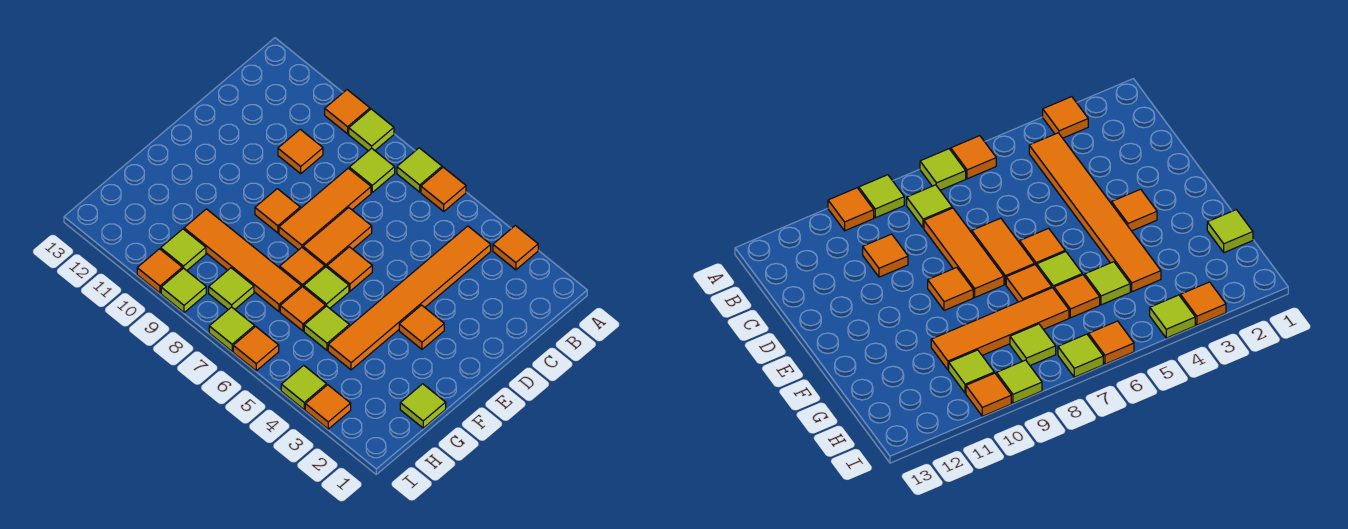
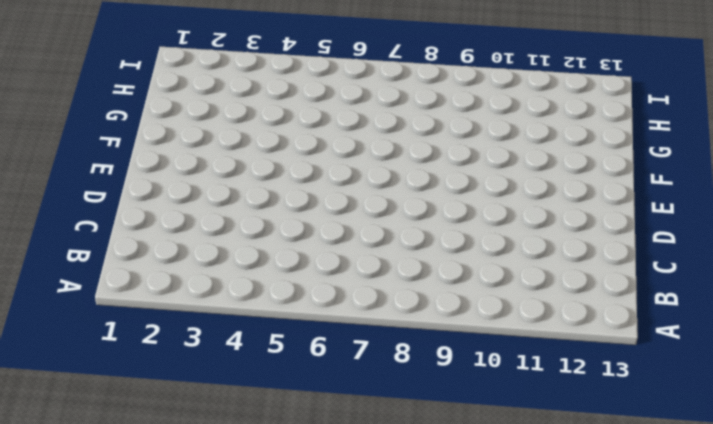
none -> orange tile A3 level 1
none -> orange tile A6 level 1
none -> lime tile A7 level 1

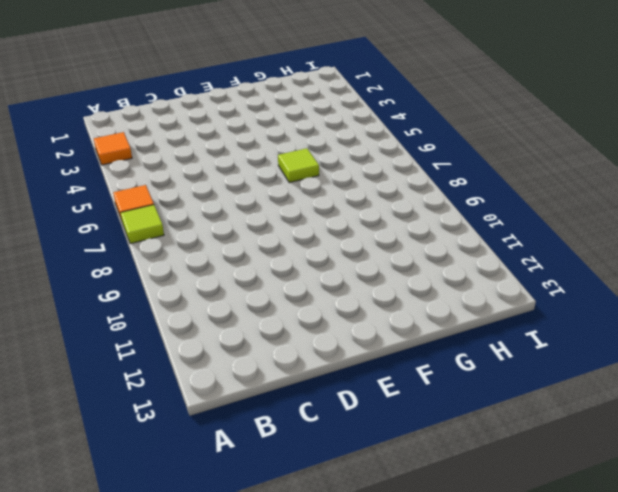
none -> lime tile A9 level 1
none -> orange tile A10 level 1
none -> orange tile B4:G4 level 1

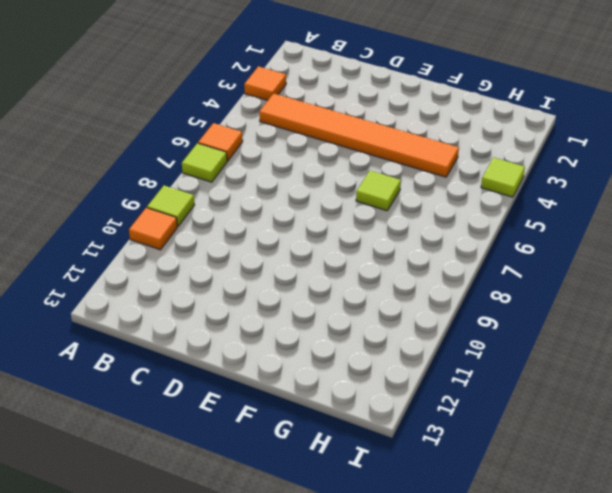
none -> lime tile B8 level 1
none -> orange tile C8:E8 level 1
none -> orange tile C10 level 1

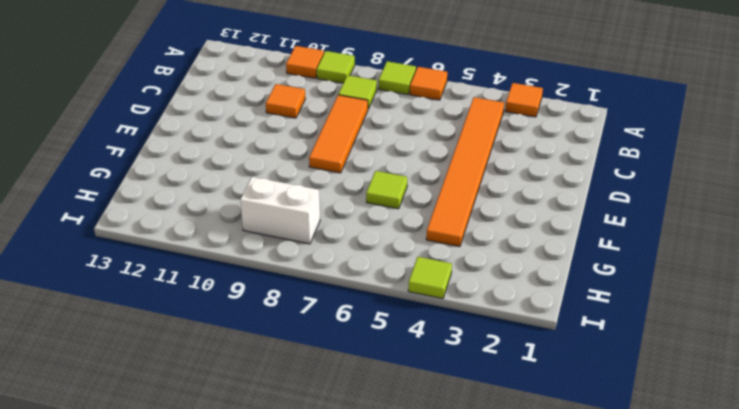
white brick H8:H9 level 1 -> lime tile H8 level 1
none -> orange tile D7:E7 level 1
none -> orange tile E3 level 1
none -> orange tile E6 level 1

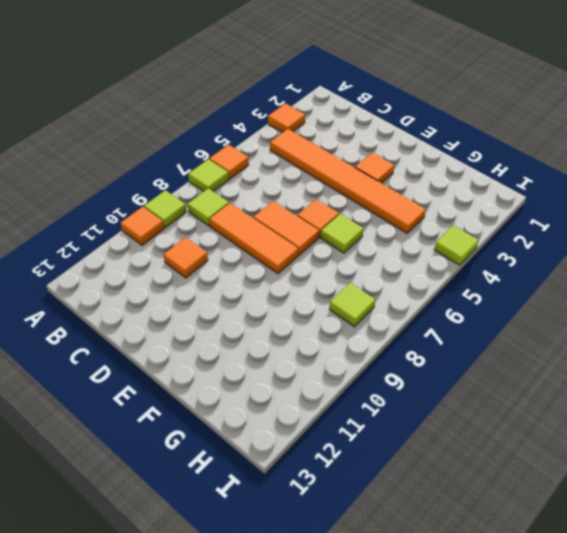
none -> orange tile E9 level 1
none -> orange tile F7 level 1
none -> lime tile G1 level 1

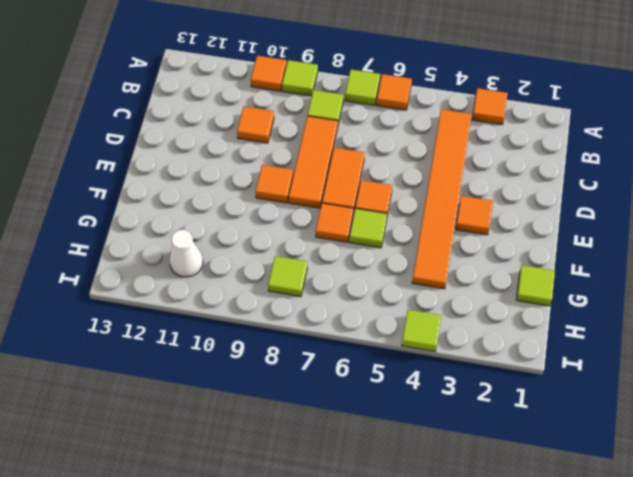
white cone H11 level 1 -> none
none -> lime tile G5 level 1
none -> orange tile G6 level 1
none -> orange tile G7:G10 level 1

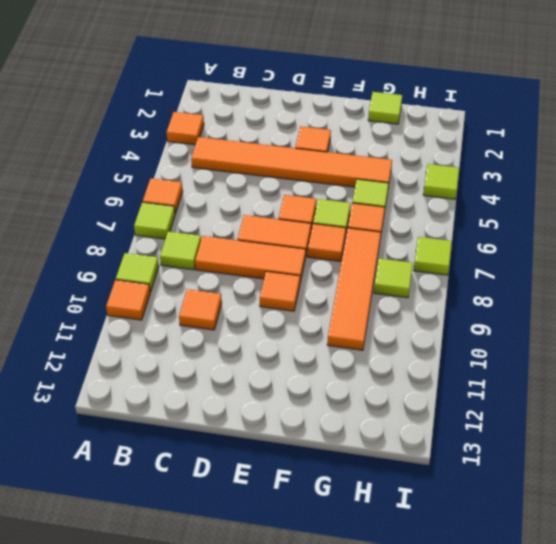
none -> lime tile H10 level 1
none -> orange tile I3 level 1
none -> orange tile I6 level 1

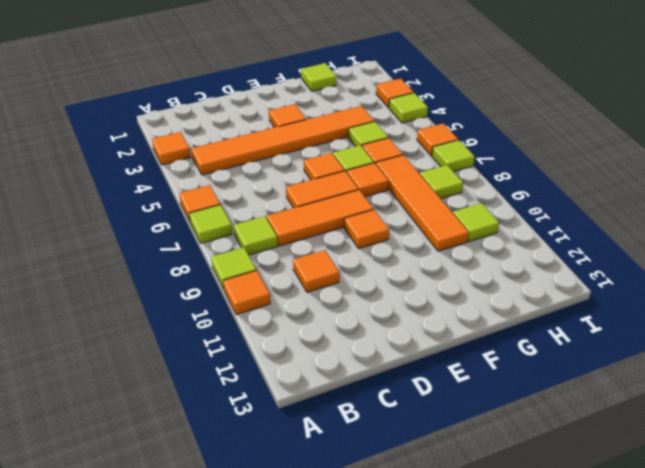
none -> lime tile I9 level 1
none -> orange tile I10 level 1

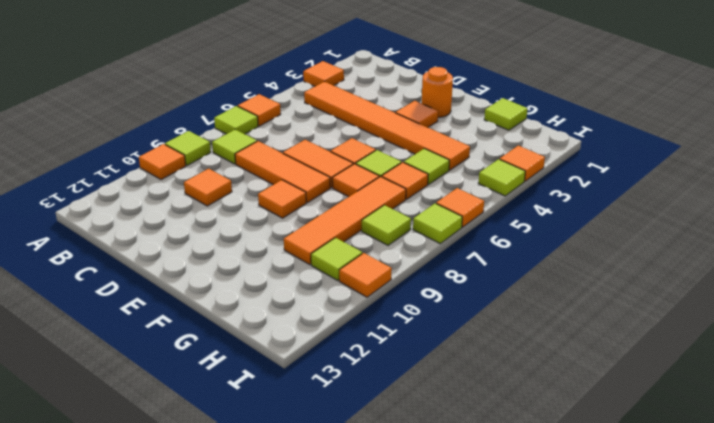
orange round brick E2 level 1 -> none
none -> lime tile I9 level 1

